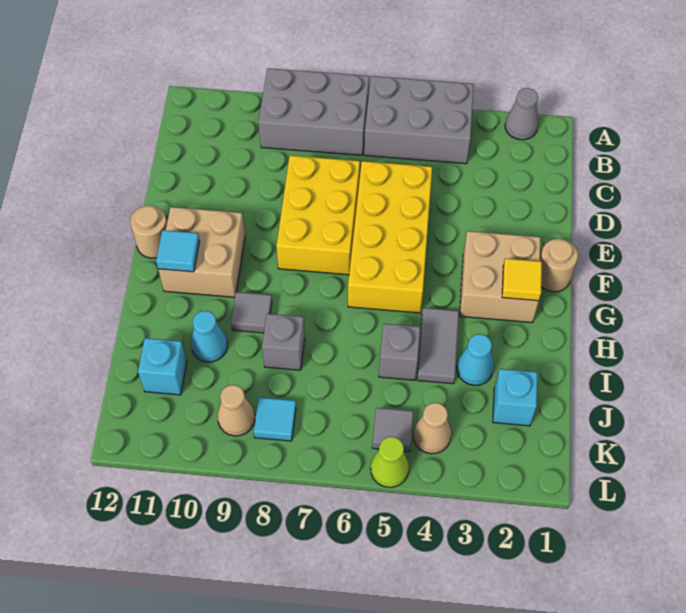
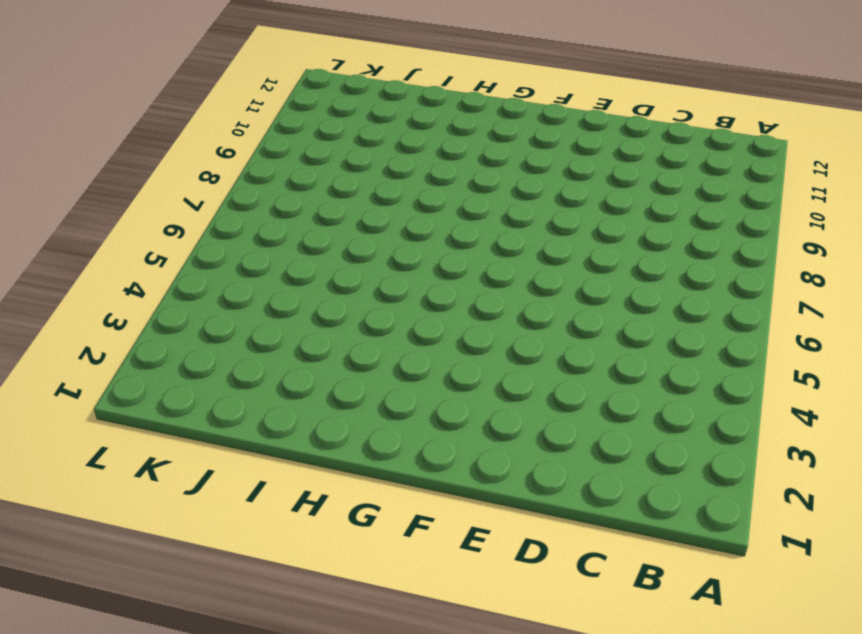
none -> grey cone A2 level 1
none -> grey brick A4:B6 level 1
none -> grey brick A7:B9 level 1

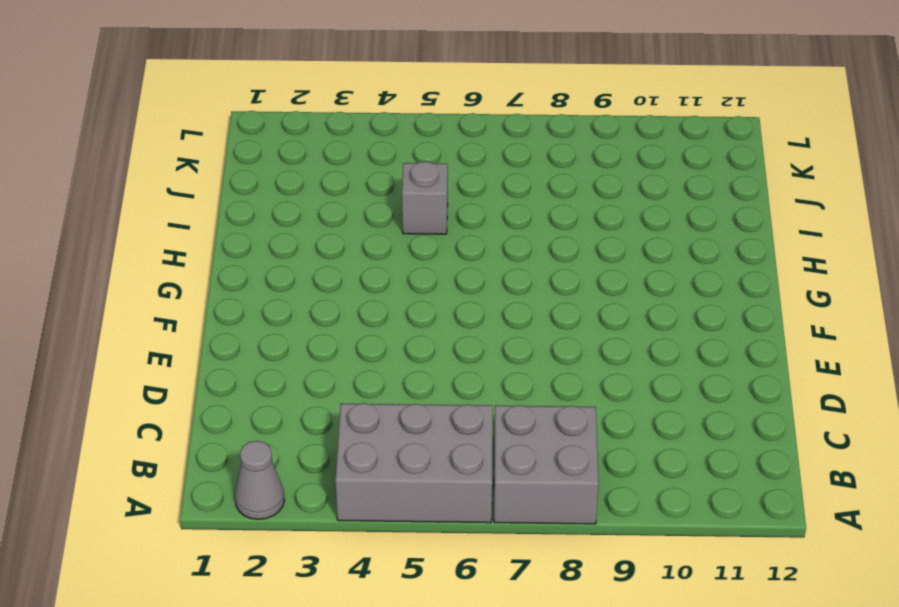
grey brick A7:B8 level 1 -> grey brick A7:B9 level 1
none -> yellow brick D5:G6 level 1
none -> yellow brick D7:F8 level 1
none -> tan round brick F1 level 1

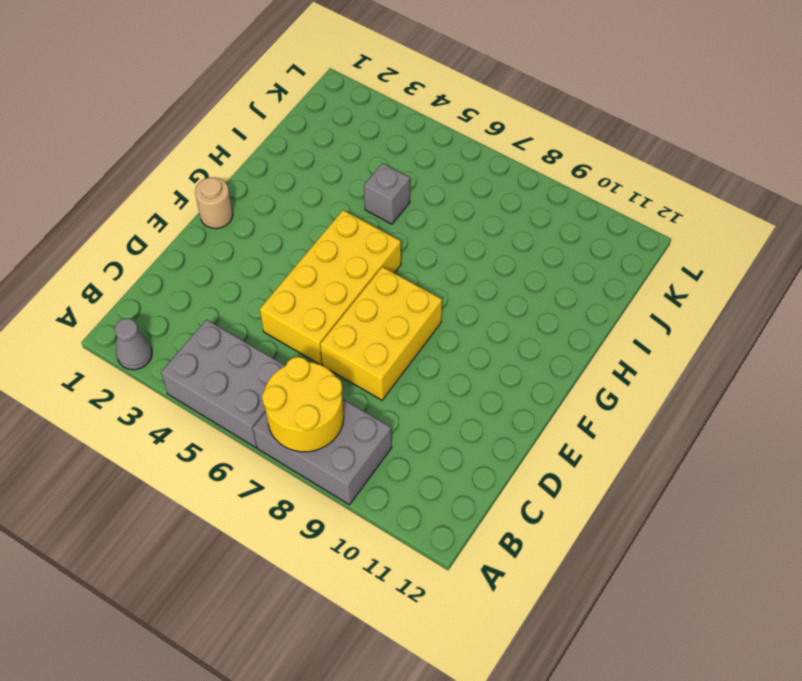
yellow round brick A7:B8 level 2 -> none
none -> tan brick F2:G3 level 1
none -> tan brick F10:G11 level 1
none -> tan round brick F12 level 1

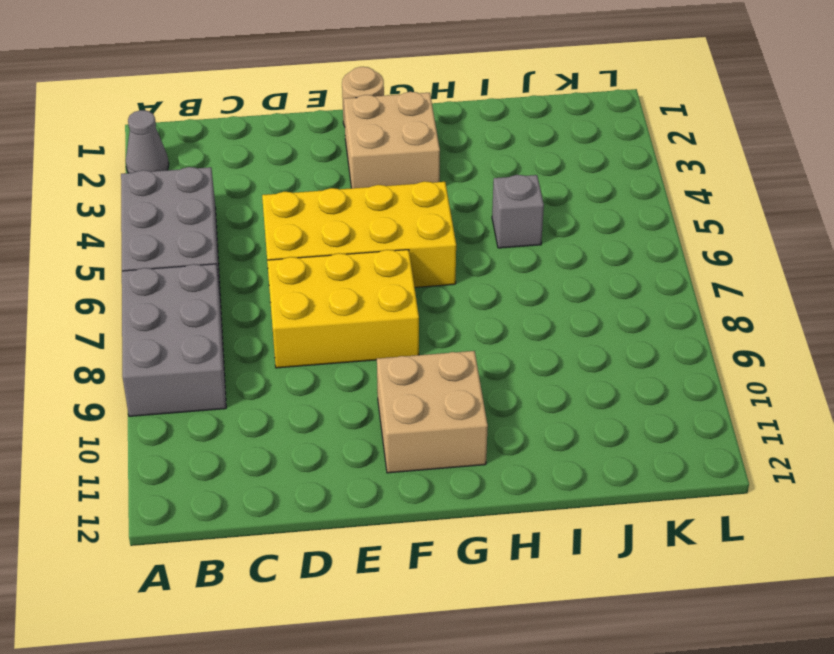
none -> tan round brick F12 level 1
none -> grey tile H4:I4 level 1
none -> grey tile H9 level 1

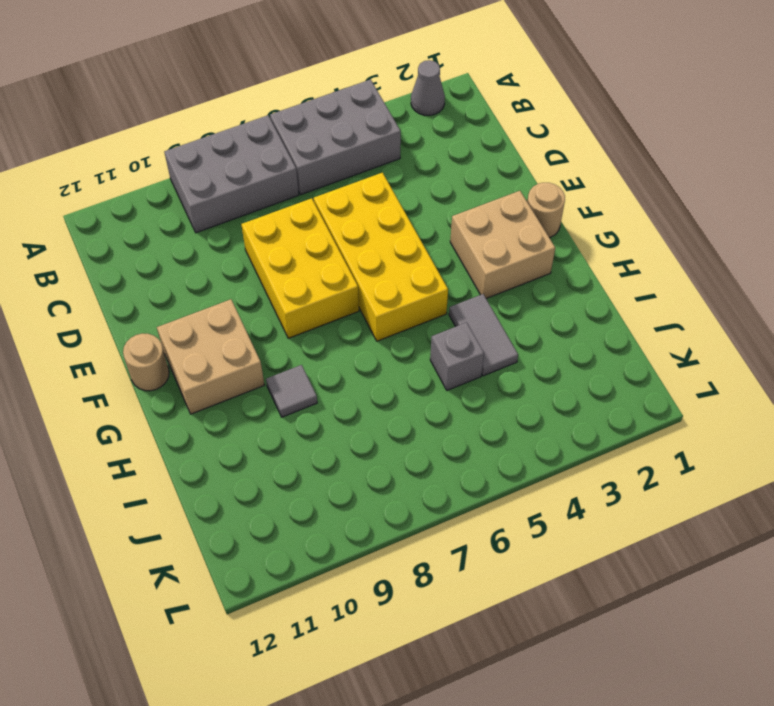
none -> cyan cone I3 level 1
none -> grey brick I8 level 1
none -> cyan cone I10 level 1

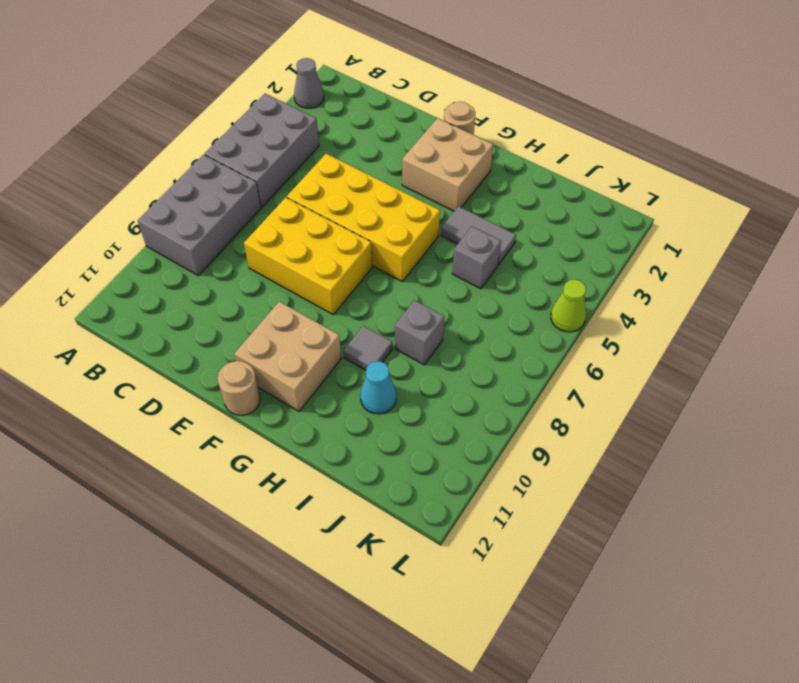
none -> cyan cone I3 level 1
none -> cyan brick J2 level 1
none -> cyan brick J11 level 1

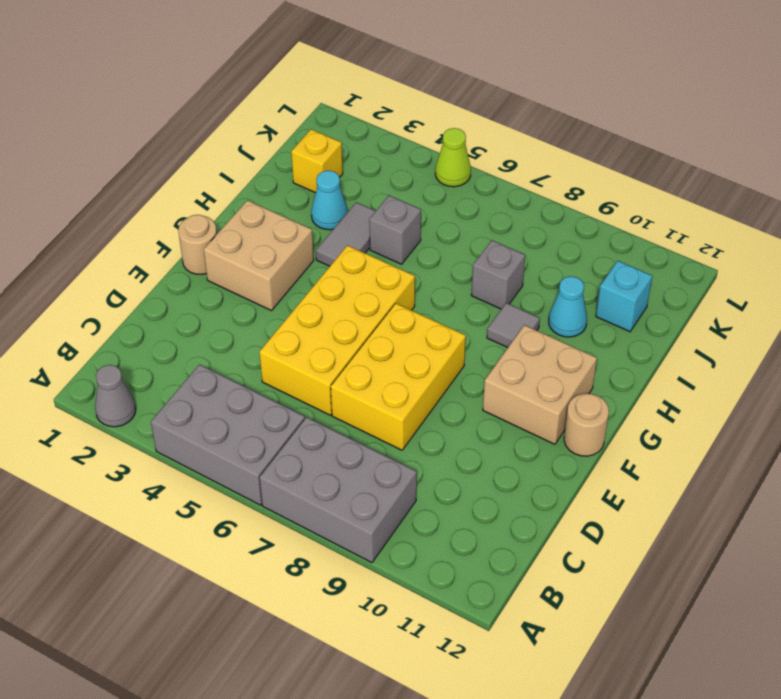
yellow brick J2 level 1 -> cyan brick J2 level 1
none -> tan cone K4 level 1
none -> grey tile K5 level 1
none -> cyan tile K8 level 1

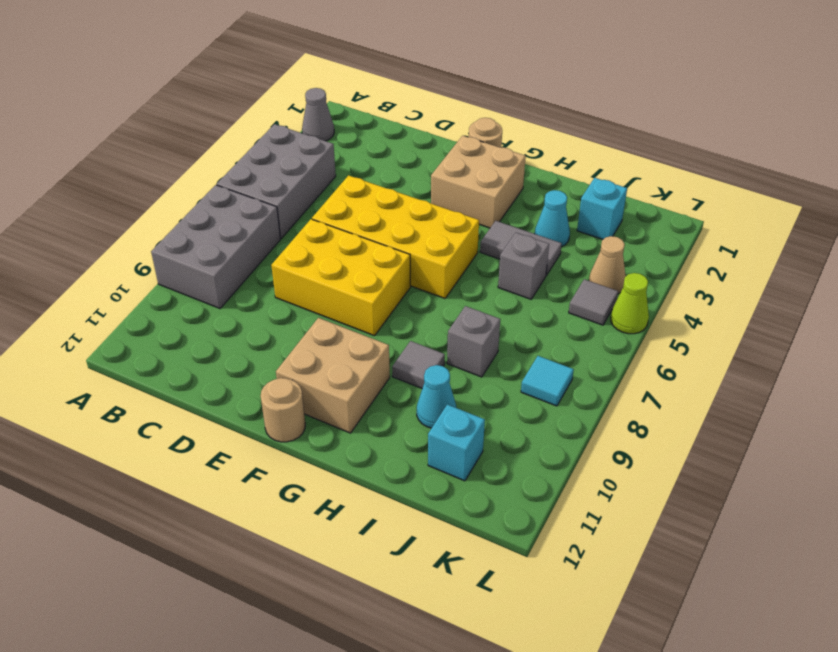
none -> tan cone K9 level 1
none -> yellow tile G2 level 2
none -> cyan tile G11 level 2

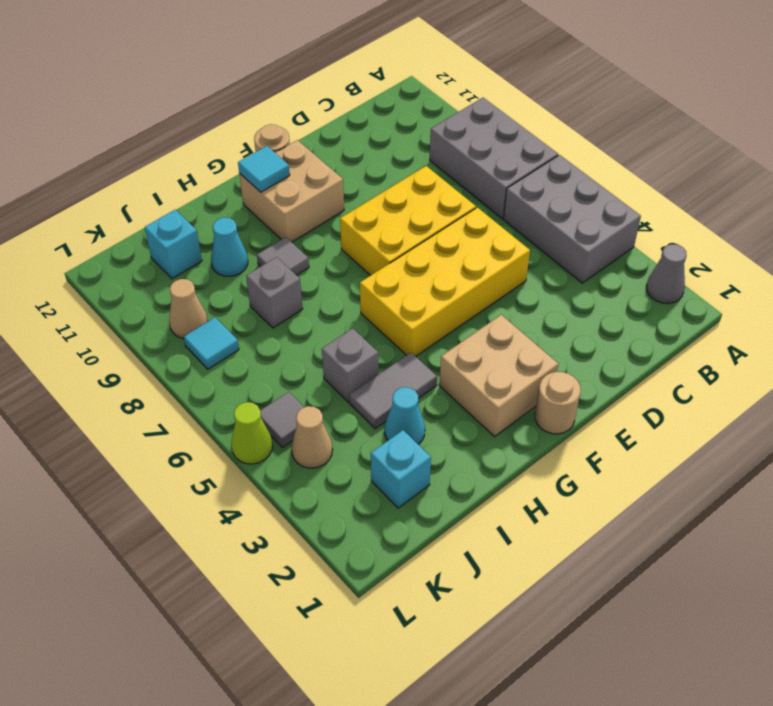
none -> yellow tile G2 level 2

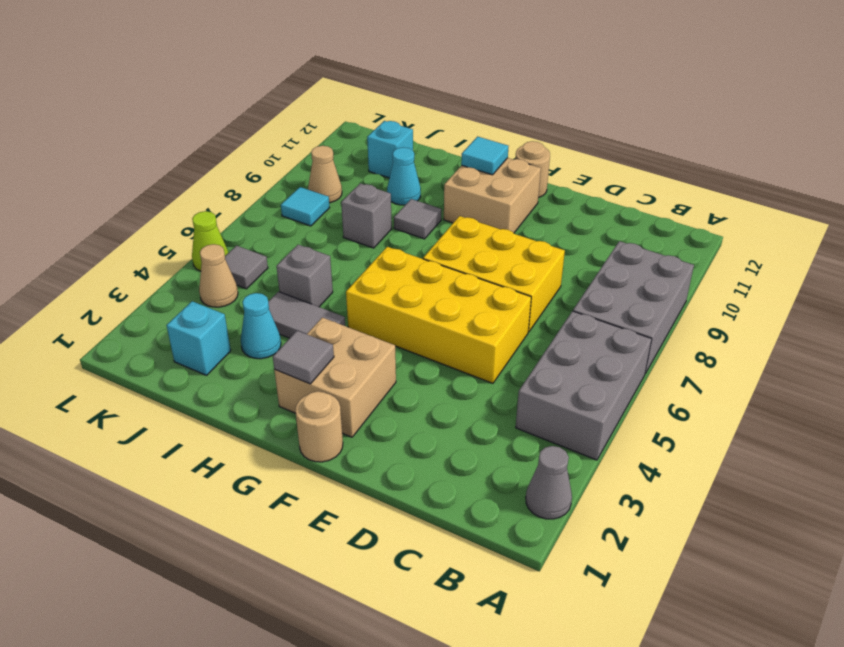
grey tile G2 level 2 -> yellow tile G2 level 2

